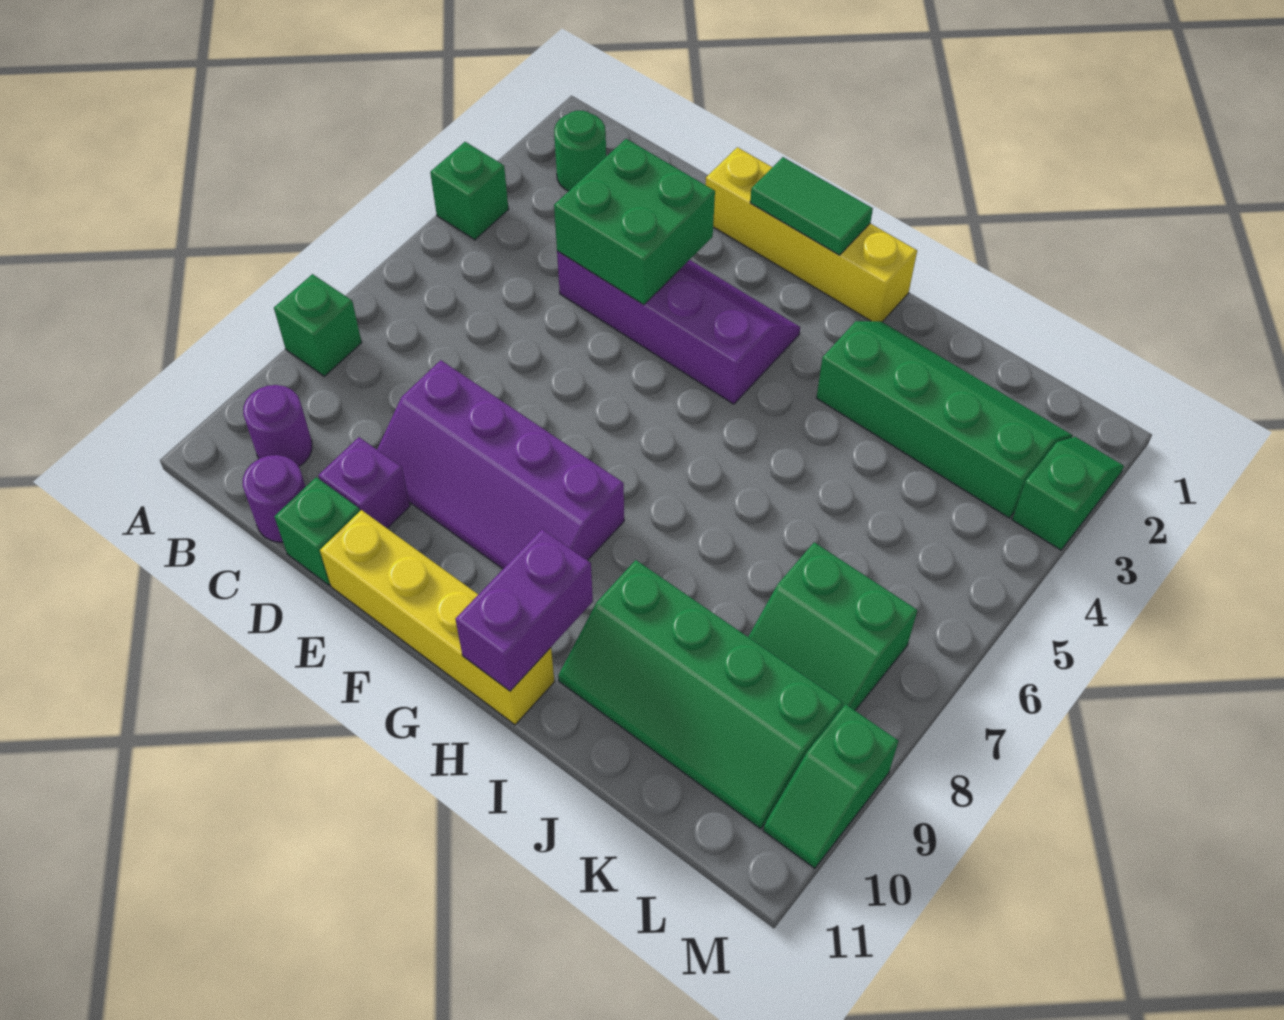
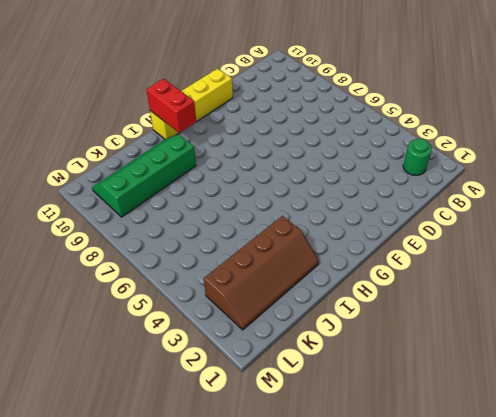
red brick H10:H11 level 2 -> purple brick H10:H11 level 2
brown slope I2:L3 level 1 top 3 -> green slope I2:L3 level 1 top 3
none -> green brick A4 level 1
none -> green brick A8 level 1
none -> purple round brick B10 level 1

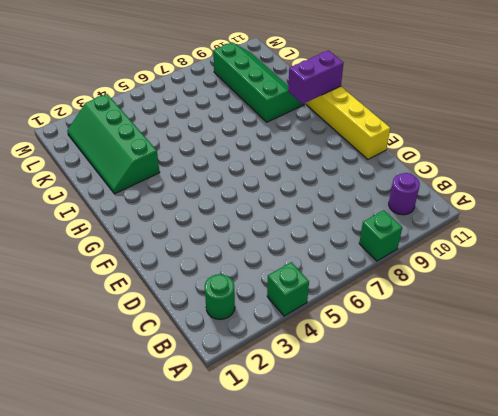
none -> purple round brick C11 level 1
none -> purple slope D3:G4 level 1 top 4
none -> purple slope D8:G9 level 1 top 8

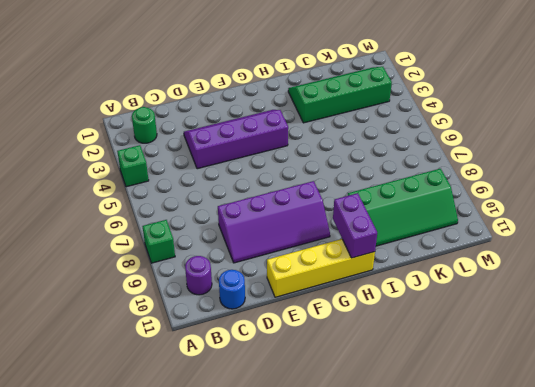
blue round brick C11 level 1 -> purple round brick C11 level 1
none -> purple brick D10 level 1
none -> green brick D11 level 1
none -> yellow brick E1:H1 level 1

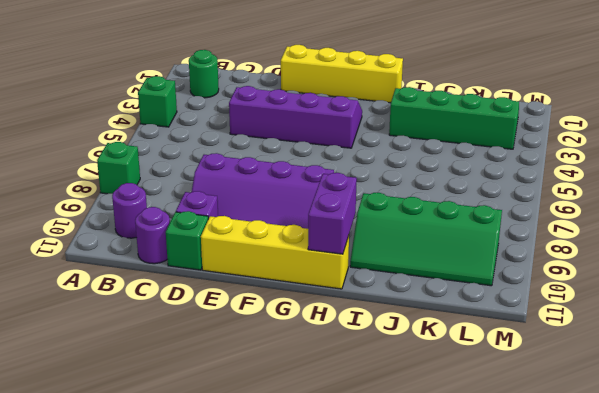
none -> green slope K7:L8 level 1 top 7
none -> green slope M2:M3 level 1 top 3
none -> green slope M9:M10 level 1 top 9

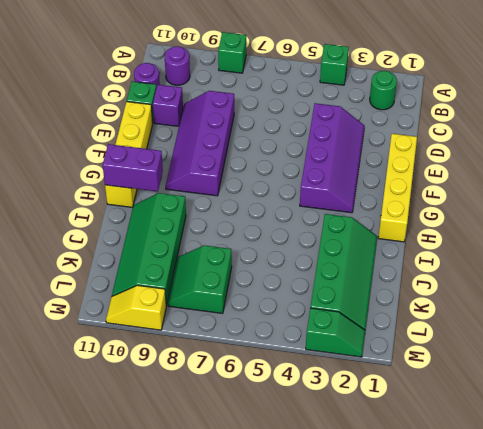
yellow slope M9:M10 level 1 top 9 -> green slope M9:M10 level 1 top 9
none -> green brick D3:E4 level 2
none -> green tile F1:G1 level 2

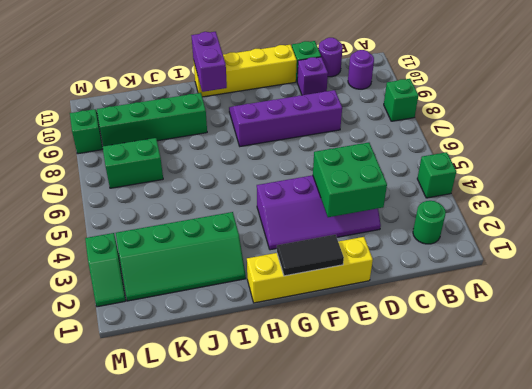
black tile F1:G1 level 2 -> green tile F1:G1 level 2

